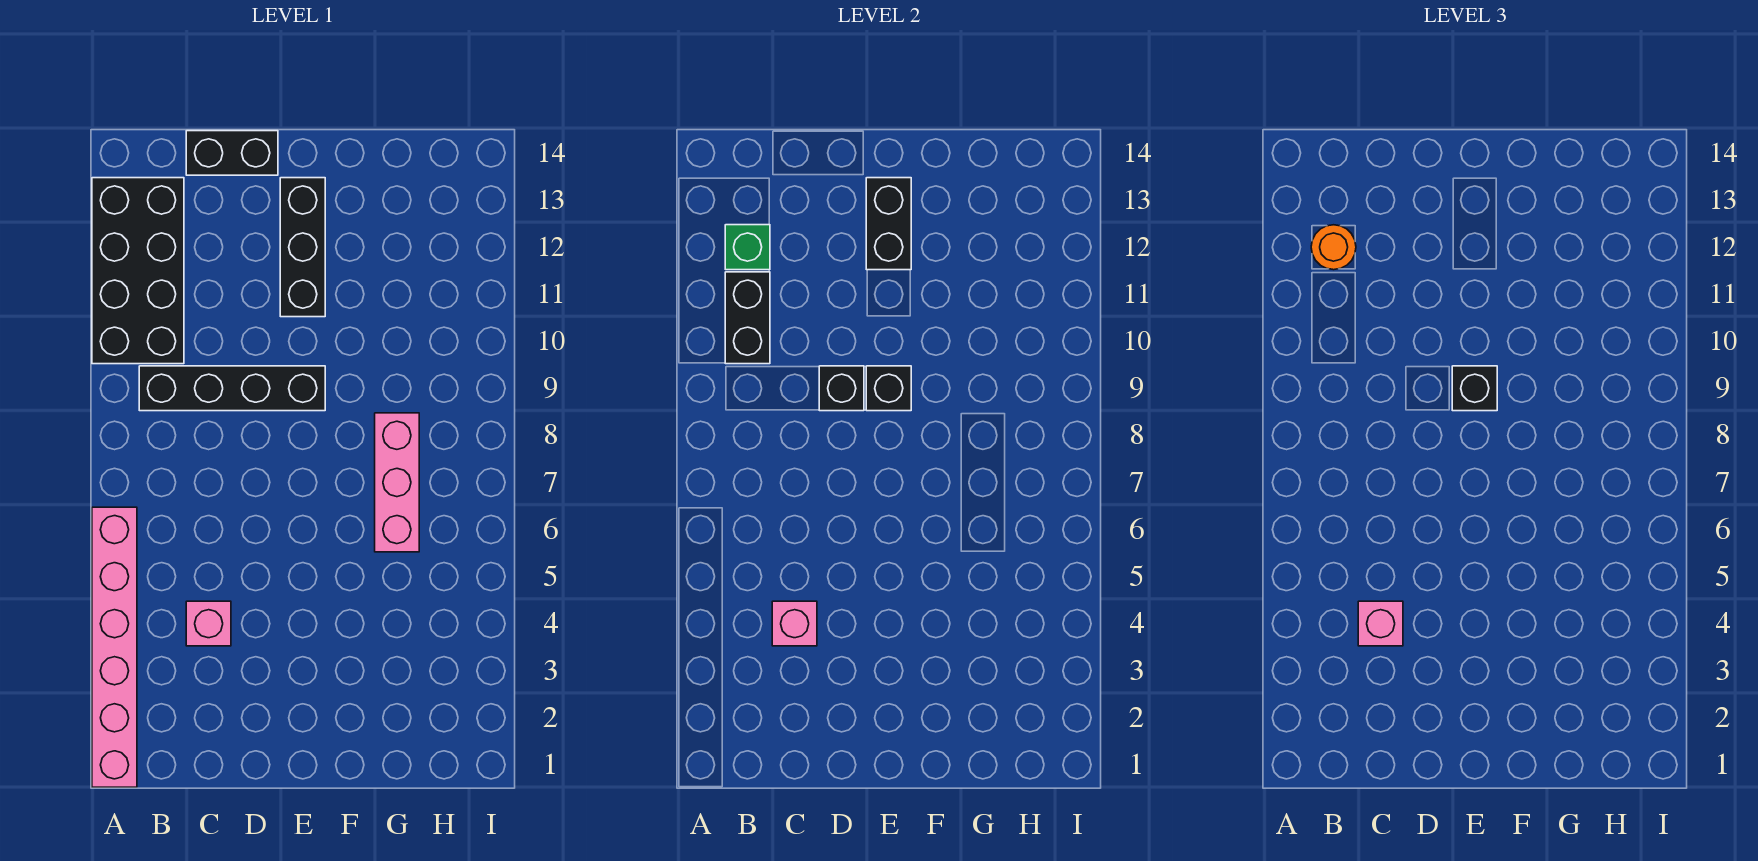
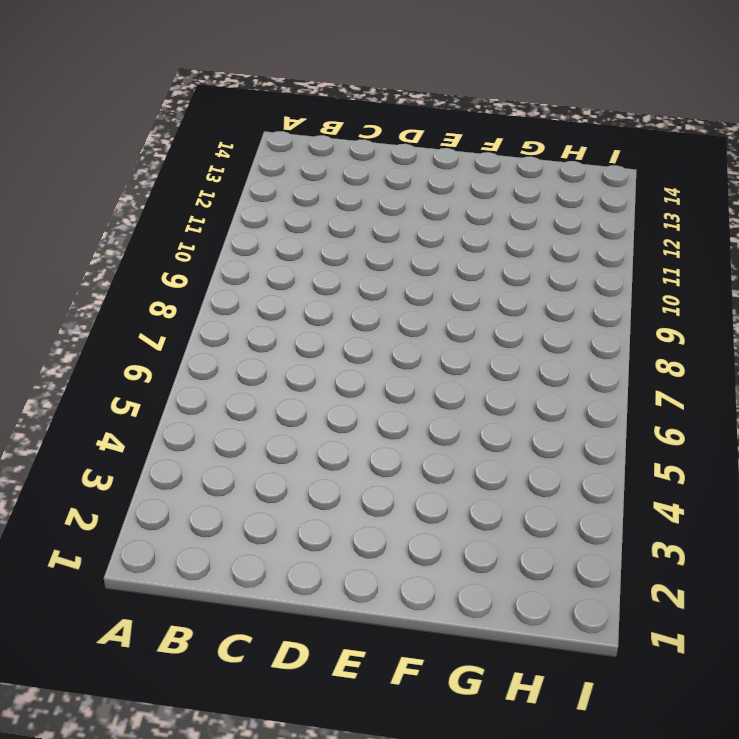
none -> pink brick A1:A6 level 1
none -> black brick A10:B13 level 1
none -> black brick B9:E9 level 1

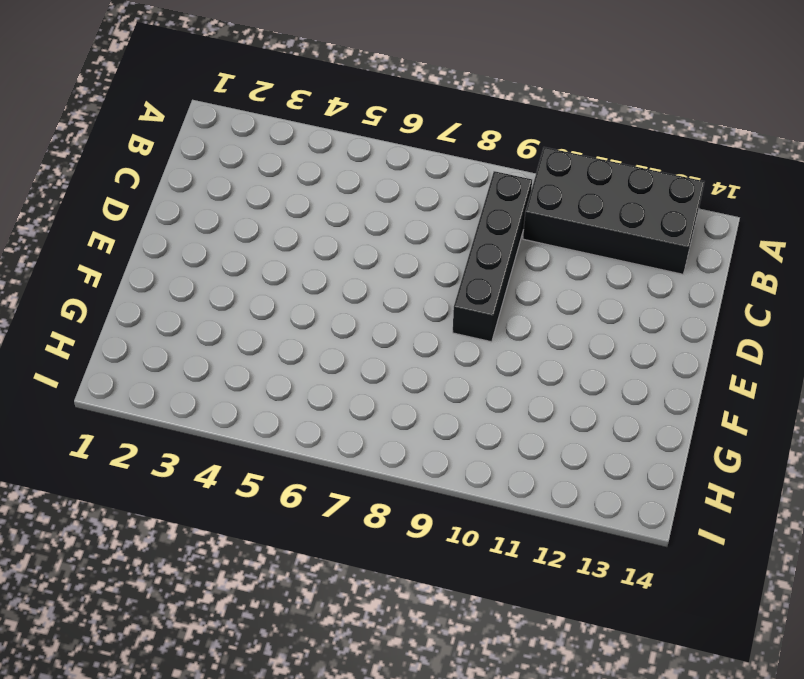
none -> pink brick A1:A6 level 1
none -> pink brick C4 level 1
none -> black brick C14:D14 level 1

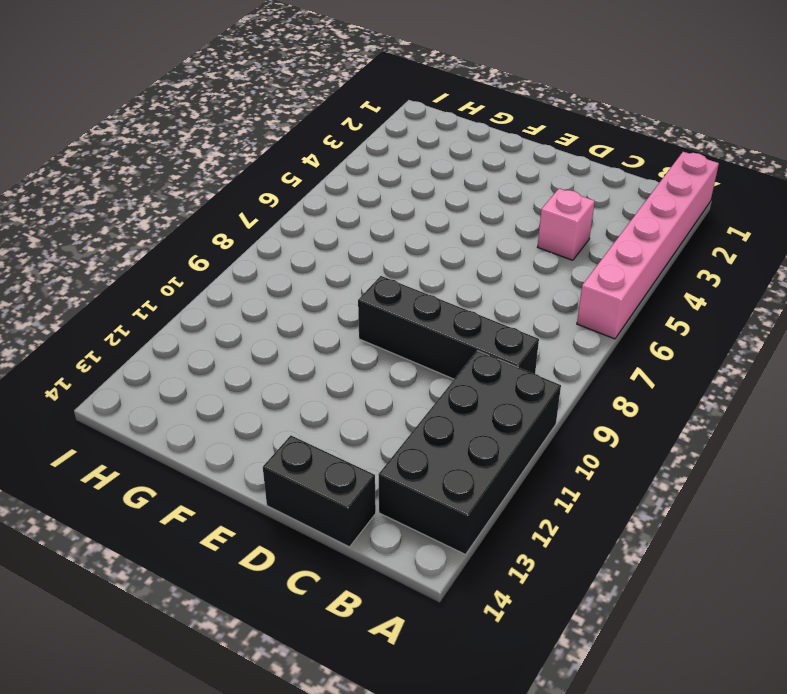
none -> black brick E11:E13 level 1
none -> pink brick G6:G8 level 1
none -> black brick B10:B11 level 2

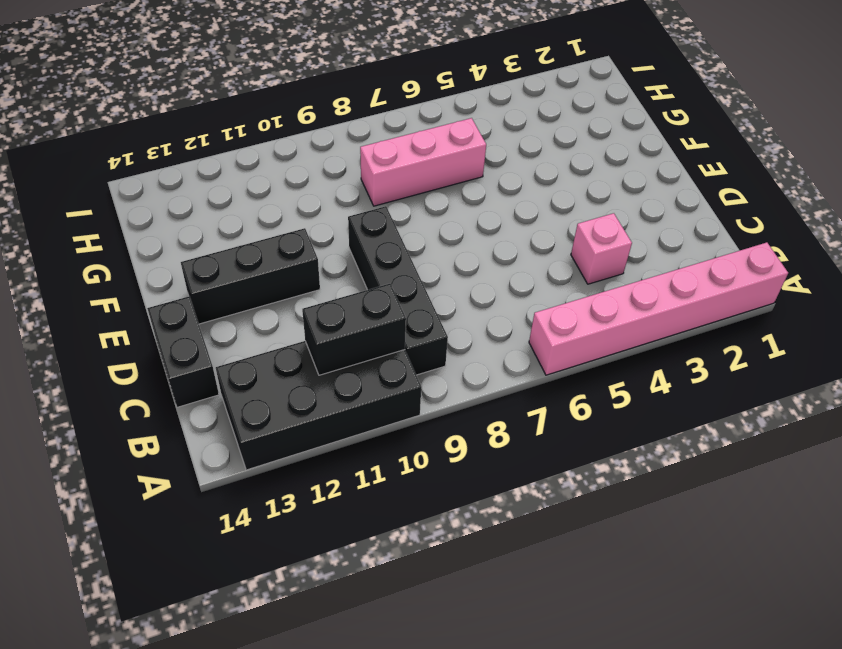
none -> green brick B12 level 2
none -> pink brick C4 level 2
none -> black brick D9 level 2

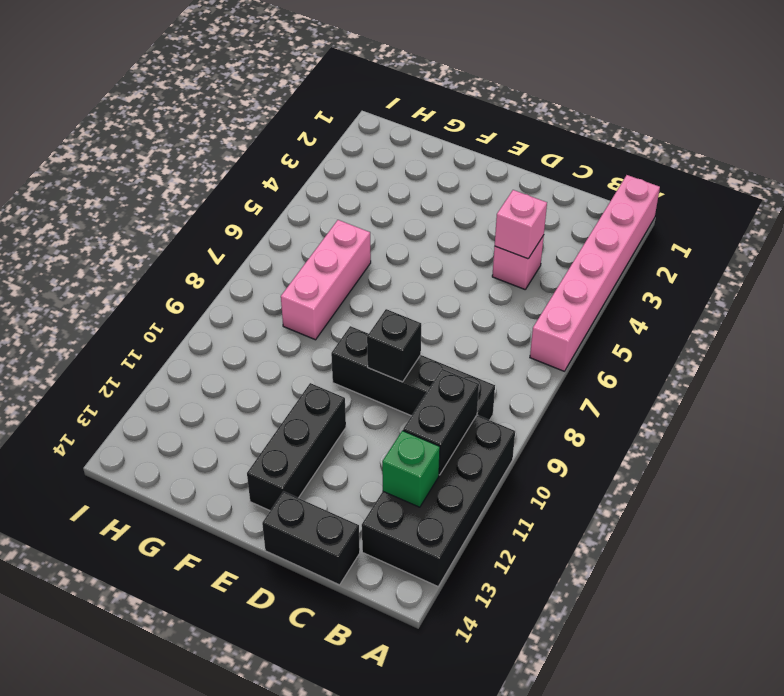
none -> black brick E9 level 2
none -> black brick E12:E13 level 2
none -> orange round brick B12 level 3

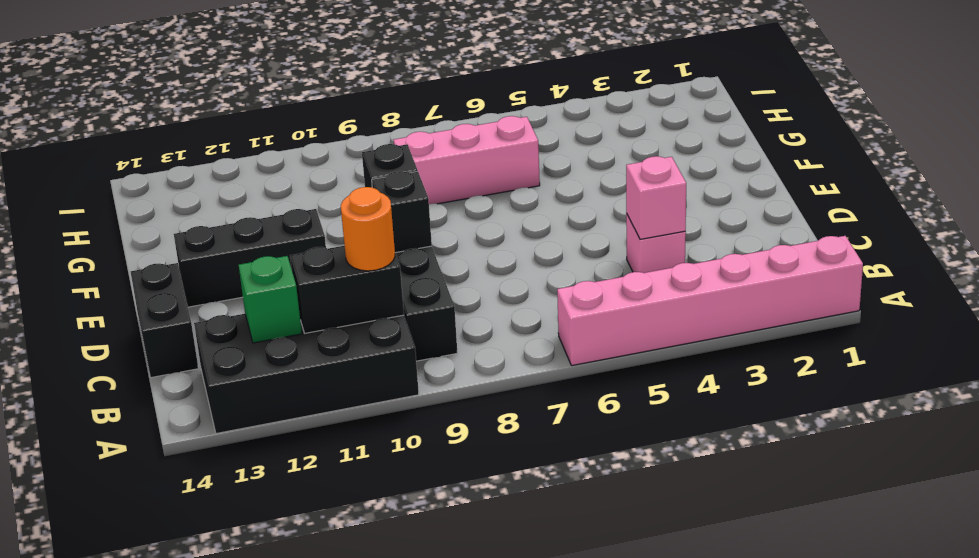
orange round brick B10 level 3 -> orange round brick B12 level 3
none -> black brick E12:E13 level 2
none -> pink brick C4 level 3
none -> black brick E9 level 3

